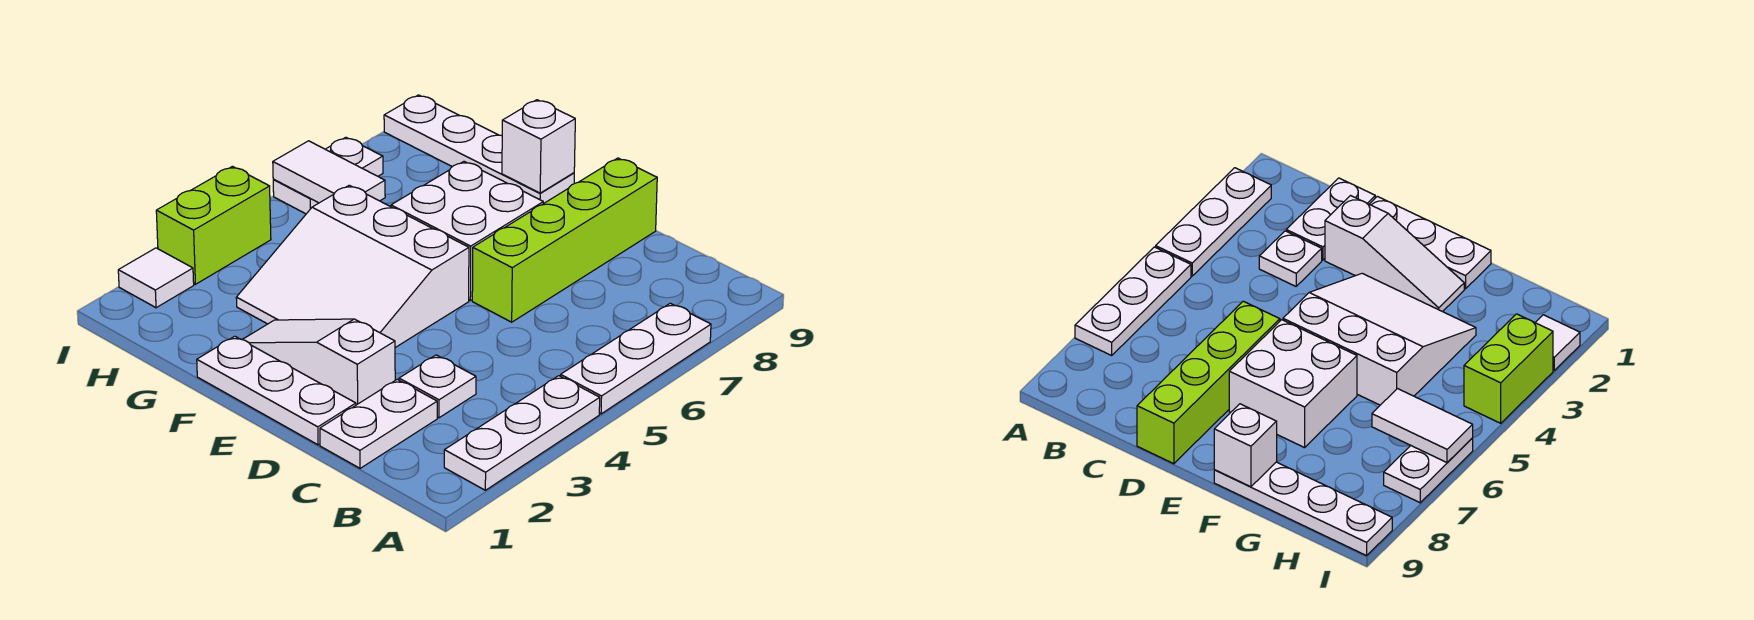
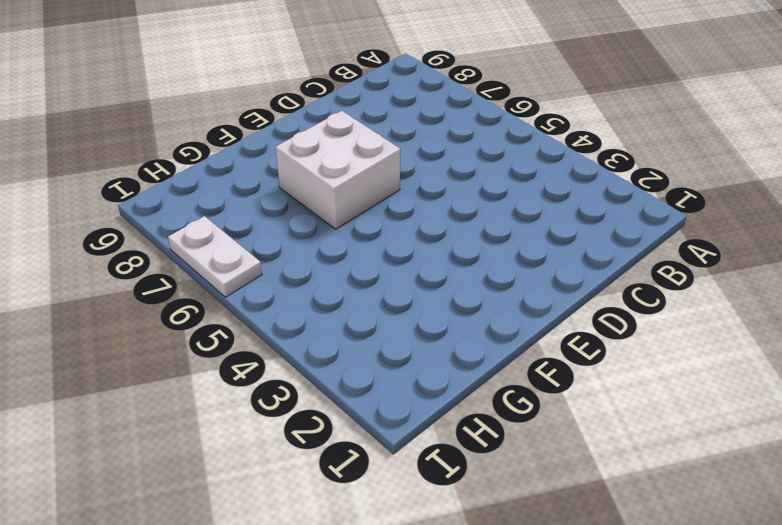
none -> white plate A2:A4 level 1
none -> white plate A5:A7 level 1
none -> white plate C1:C2 level 1

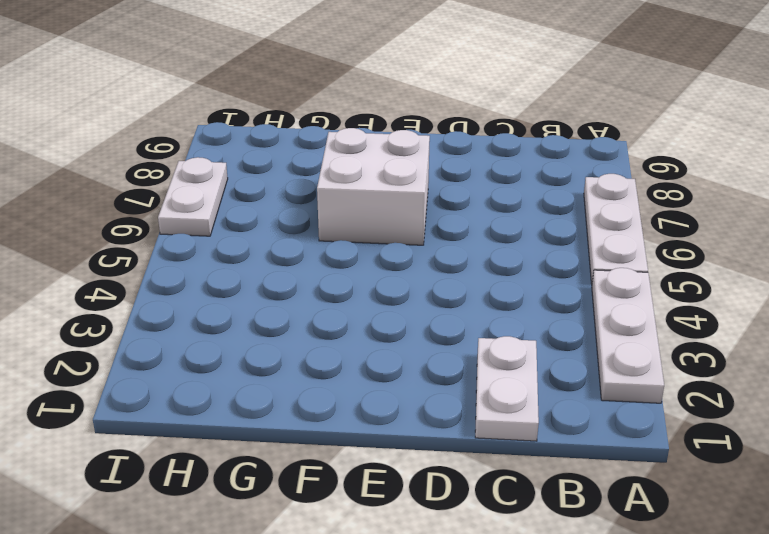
none -> white plate C3 level 1
none -> white plate D1:F1 level 1
none -> white slope D2:F2 level 1 top D

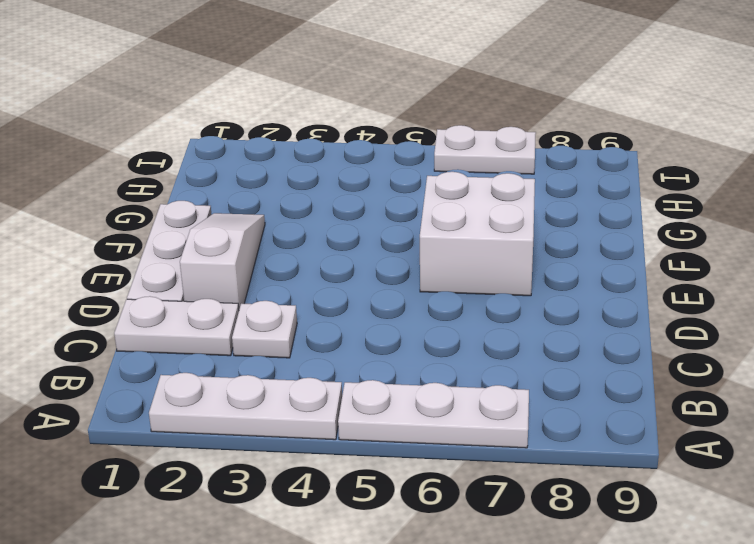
none -> lime brick D6:D9 level 1
none -> white slope E3:G5 level 1 top 5
none -> white plate F9:I9 level 1

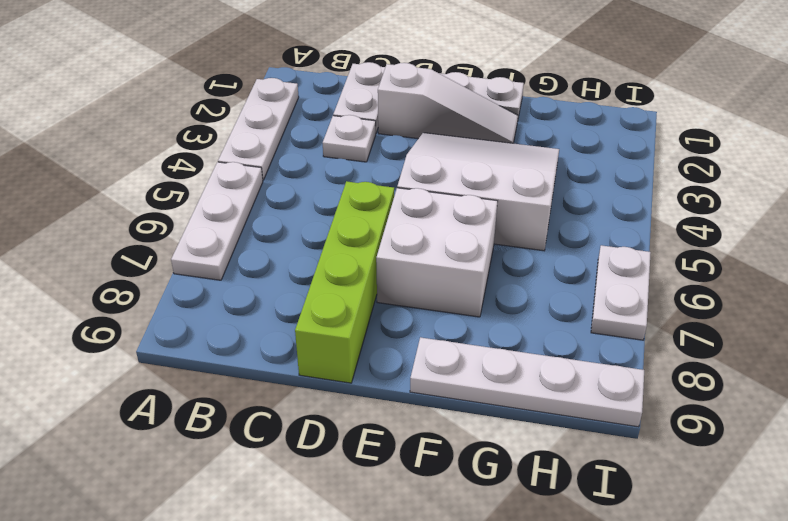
none -> white tile I2 level 1
none -> lime brick I3:I4 level 1
none -> white brick F9 level 2

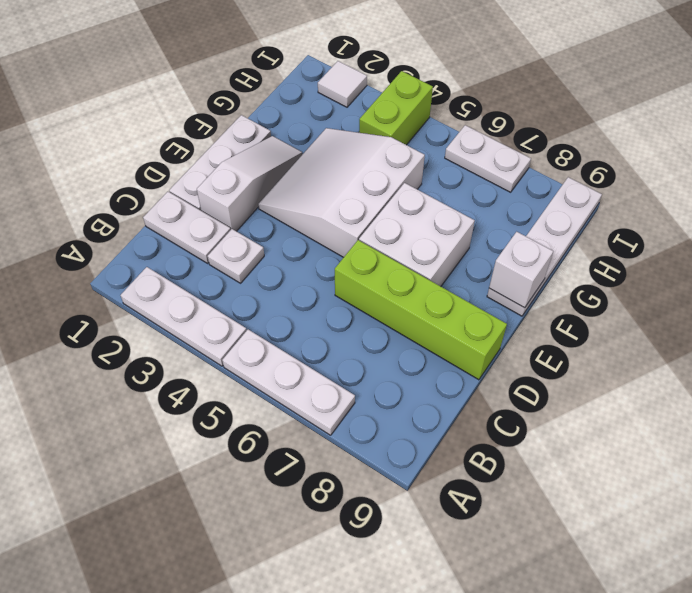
lime brick H4:I4 level 1 -> lime brick I3:I4 level 1
none -> white tile H6:I6 level 2

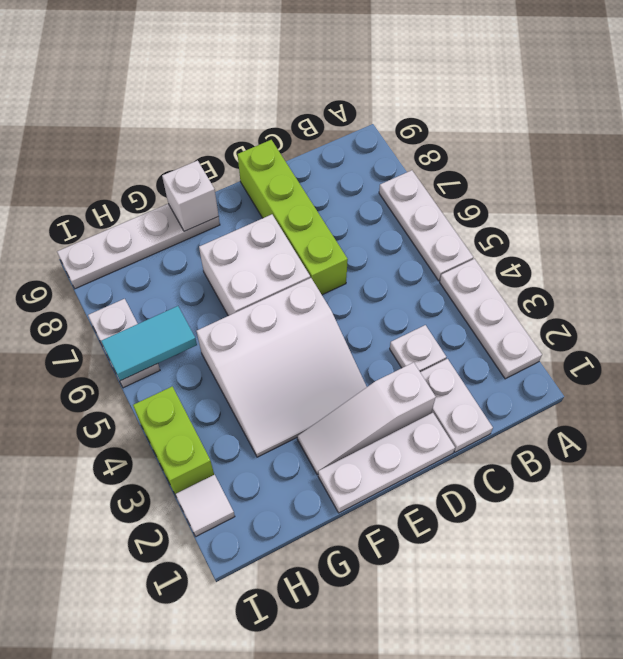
cyan tile H6:I6 level 2 -> white tile H6:I6 level 2

